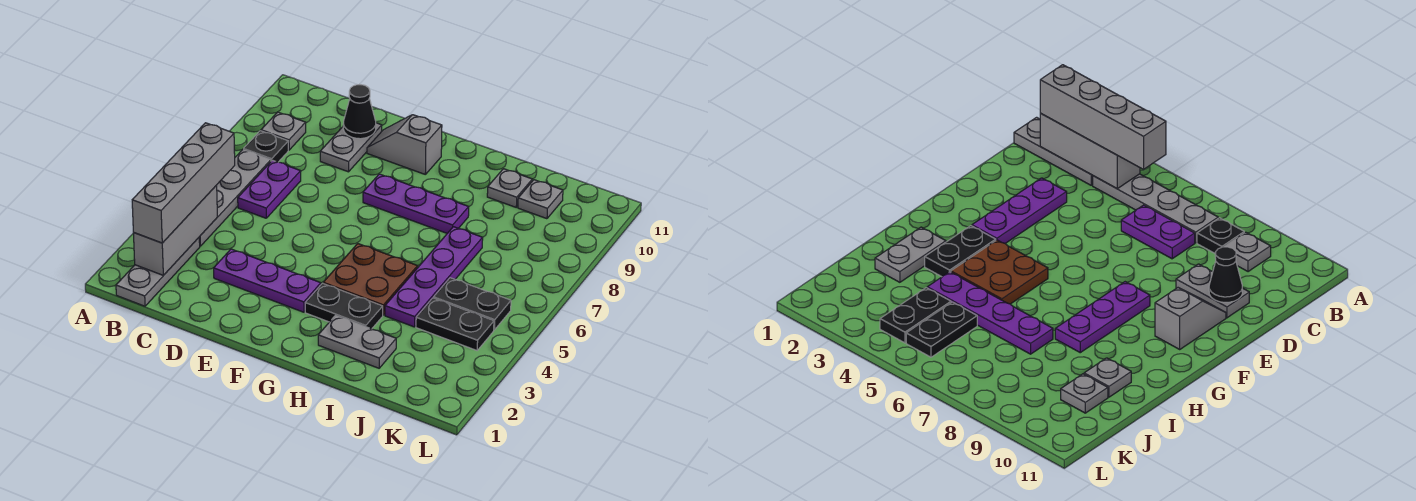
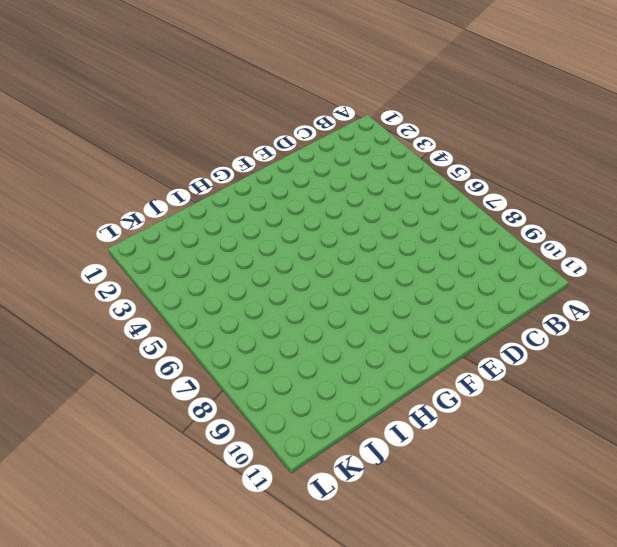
none -> grey plate B1:B3 level 1
none -> grey plate B4:B7 level 1
none -> black plate B8 level 1

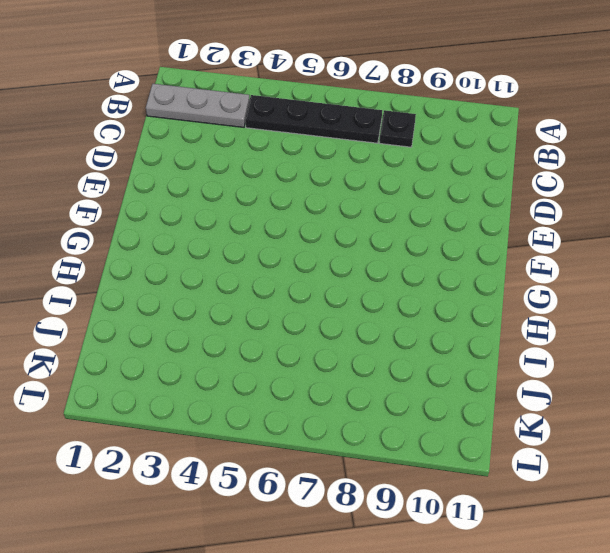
black plate B4:B7 level 1 -> grey plate B4:B7 level 1
none -> grey plate B9 level 1
none -> purple plate C6:C7 level 1
none -> purple plate D3:F3 level 1

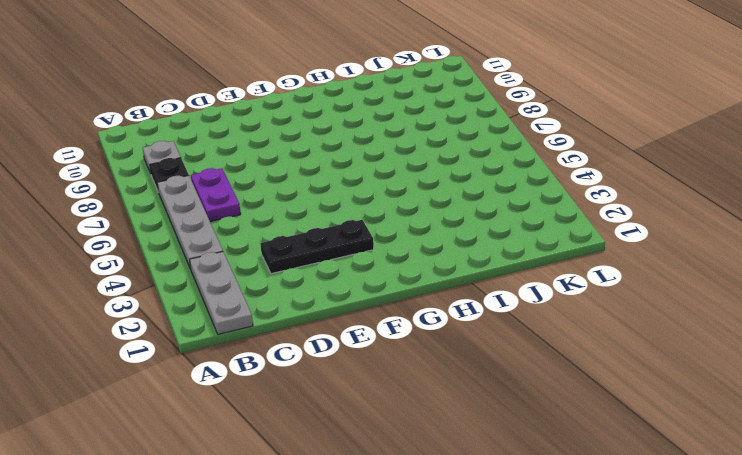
black plate D3:F3 level 1 -> purple plate D3:F3 level 1
none -> grey plate D9:D10 level 1
none -> grey slope E10:F10 level 1 top F
none -> purple plate F8:H8 level 1

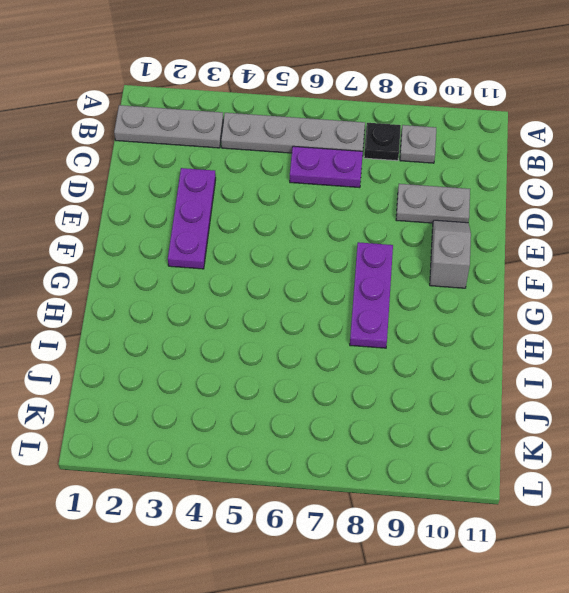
none -> black plate G3:H3 level 1
none -> brown plate G4:H5 level 1
none -> grey plate H2:I2 level 1

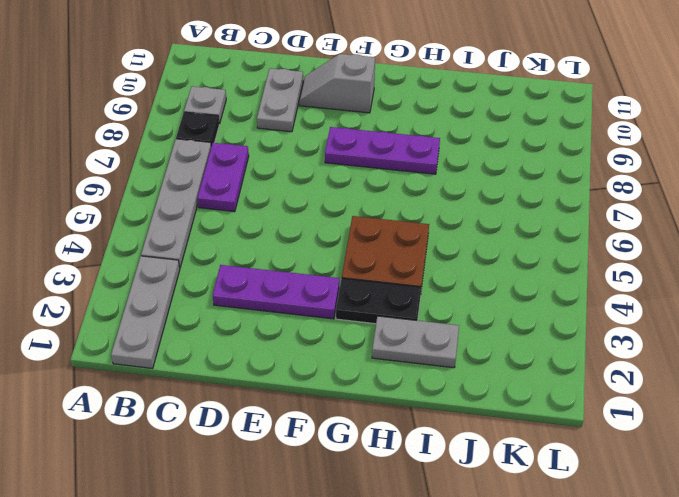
none -> purple plate I4:I7 level 1
none -> grey plate I10 level 1
none -> black plate J4:K4 level 1

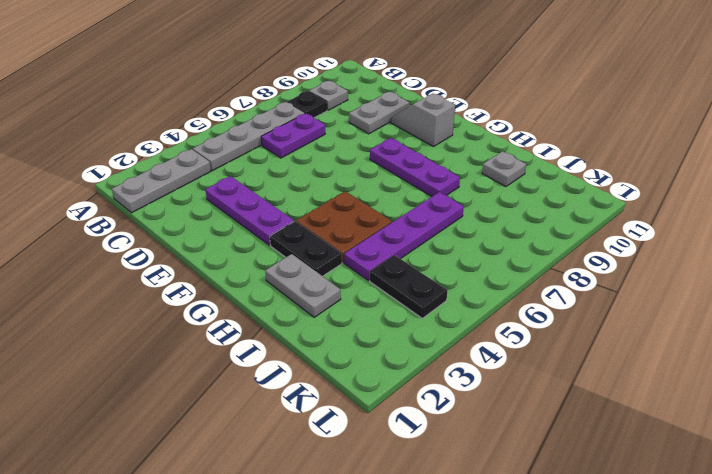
none -> black plate J5:K5 level 1
none -> grey plate J10 level 1
none -> grey brick B2:B4 level 2

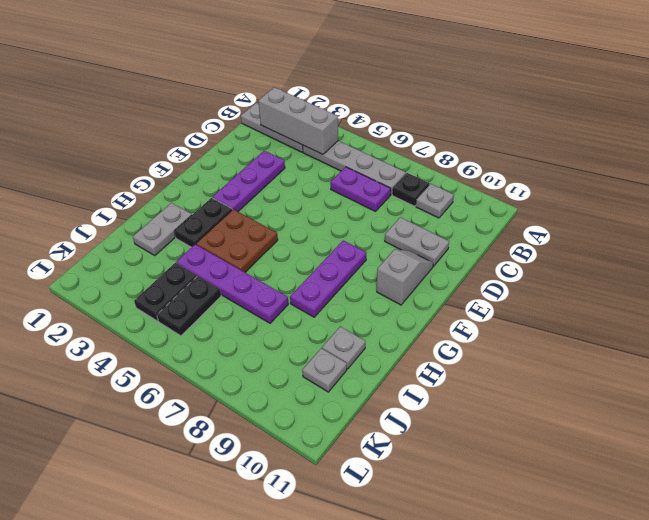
none -> black cone D10 level 2
none -> grey brick B2:B5 level 3

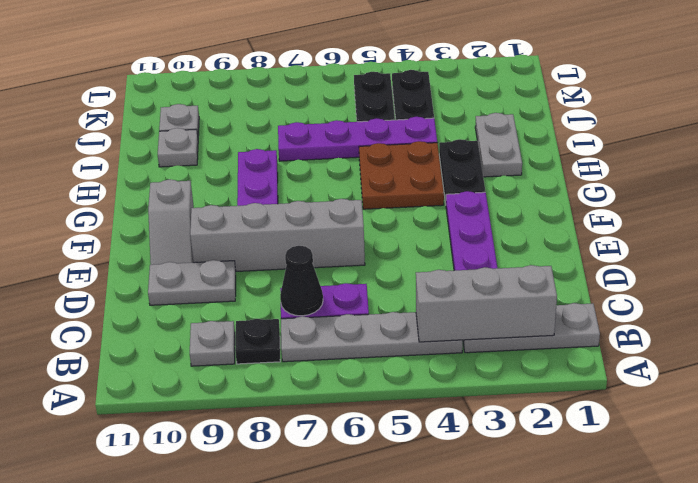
black cone C7 level 2 -> black cone D10 level 2
grey brick E6:E9 level 1 -> grey brick B2:B5 level 3

